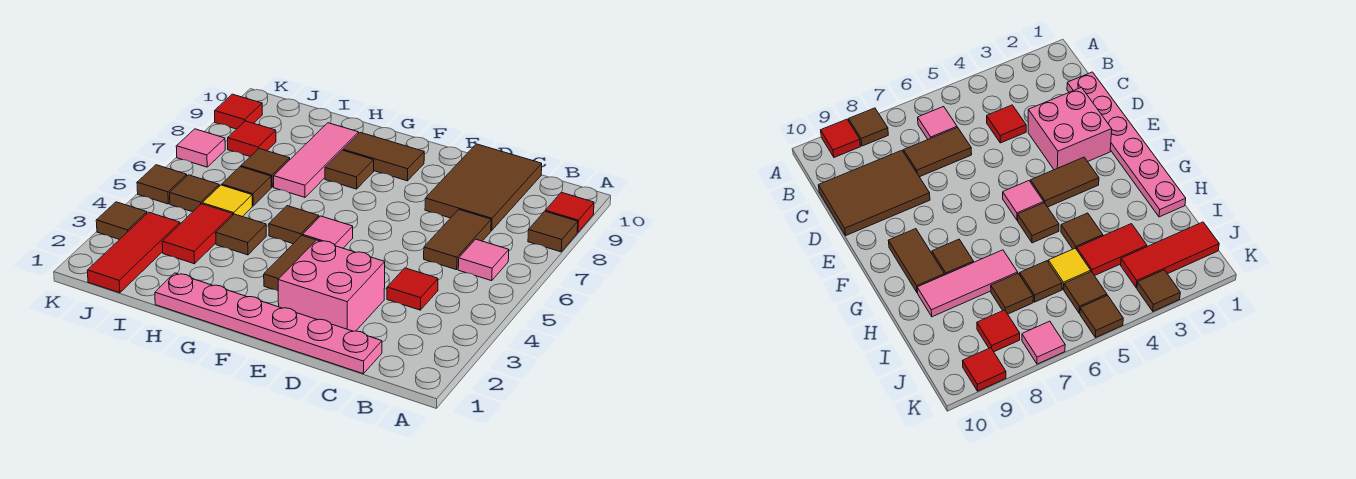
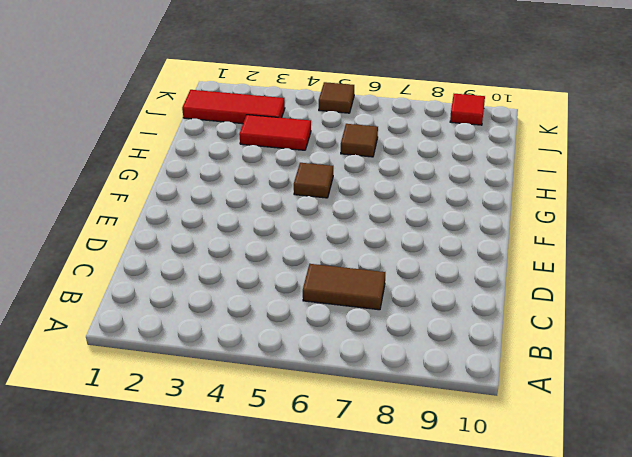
none -> brown tile A8 level 1
none -> red tile A9 level 1
none -> pink tile B6 level 1

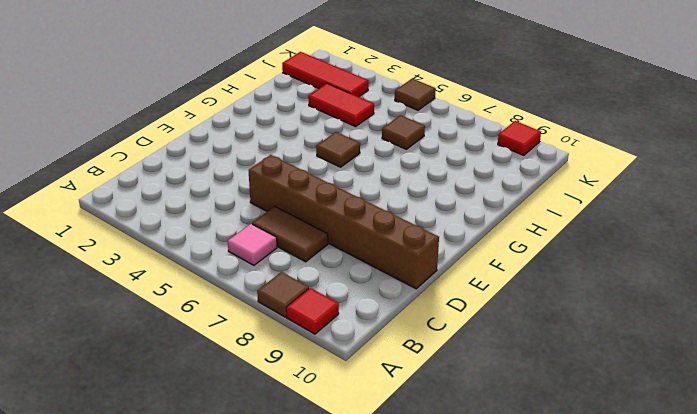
brown brick D5:D10 level 1 -> brown tile C8:D10 level 1
none -> pink plate C1:H1 level 1
none -> red tile C4 level 1
none -> pink brick D2:E3 level 1

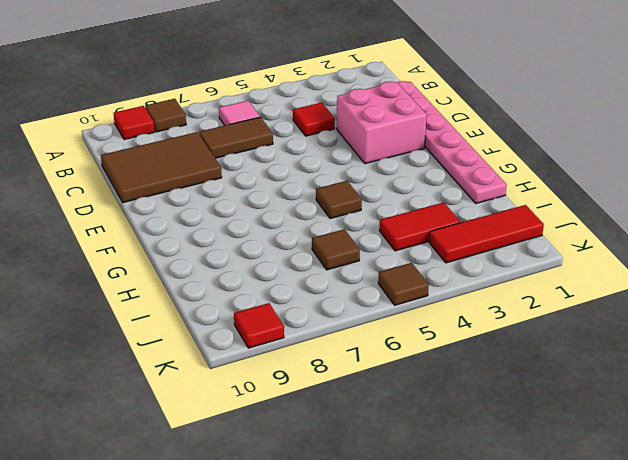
none -> brown tile F3:F4 level 1
none -> pink tile F5 level 1
none -> brown tile F9:G9 level 1

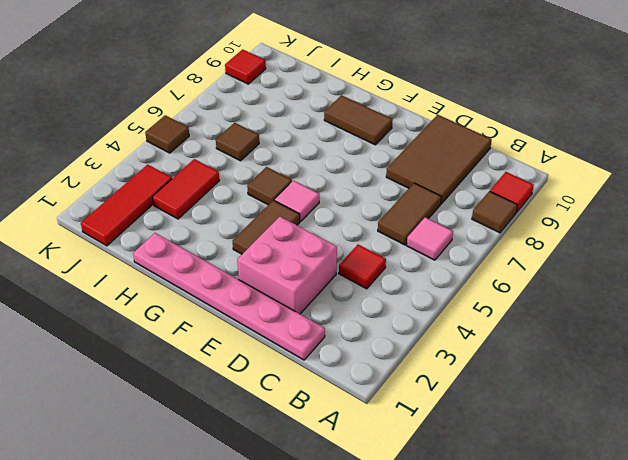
none -> brown tile G8 level 1
none -> brown tile H4 level 1
none -> pink tile H7:H9 level 1

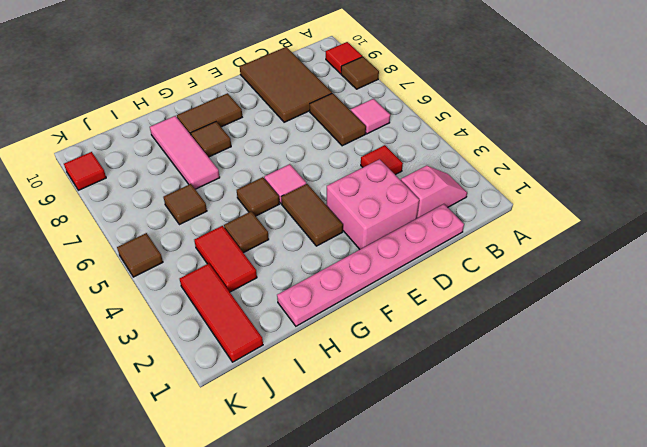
pink slope B2:C2 level 1 top C -> none
none -> yellow tile I5 level 1
none -> brown tile I7 level 1
none -> brown tile J5 level 1

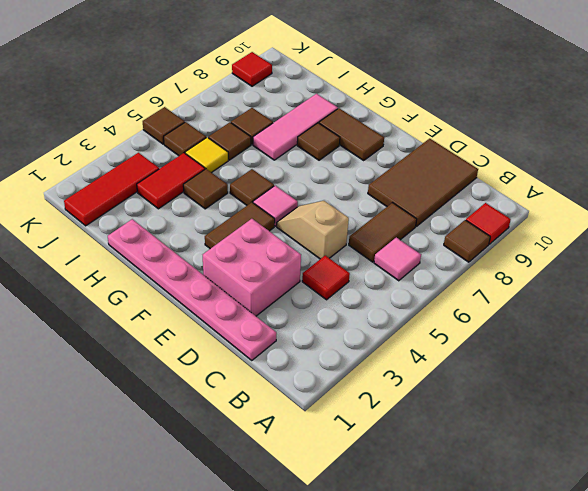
tan slope D5:E5 level 1 top D -> none
none -> red tile J8 level 1
none -> brown tile K3 level 1
none -> pink tile K7 level 1

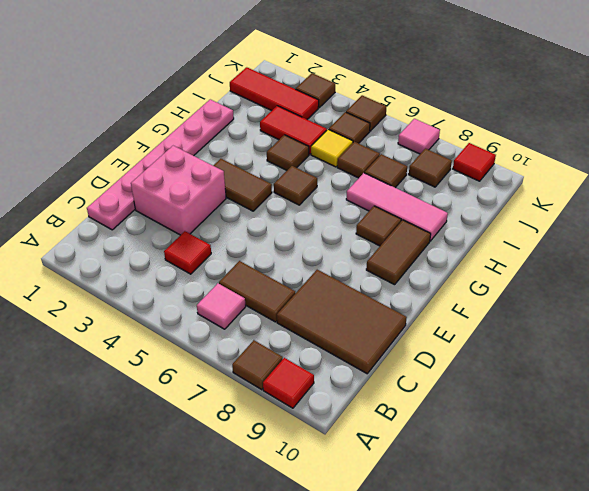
brown tile J8 level 1 -> red tile J8 level 1
none -> pink tile F5 level 1

